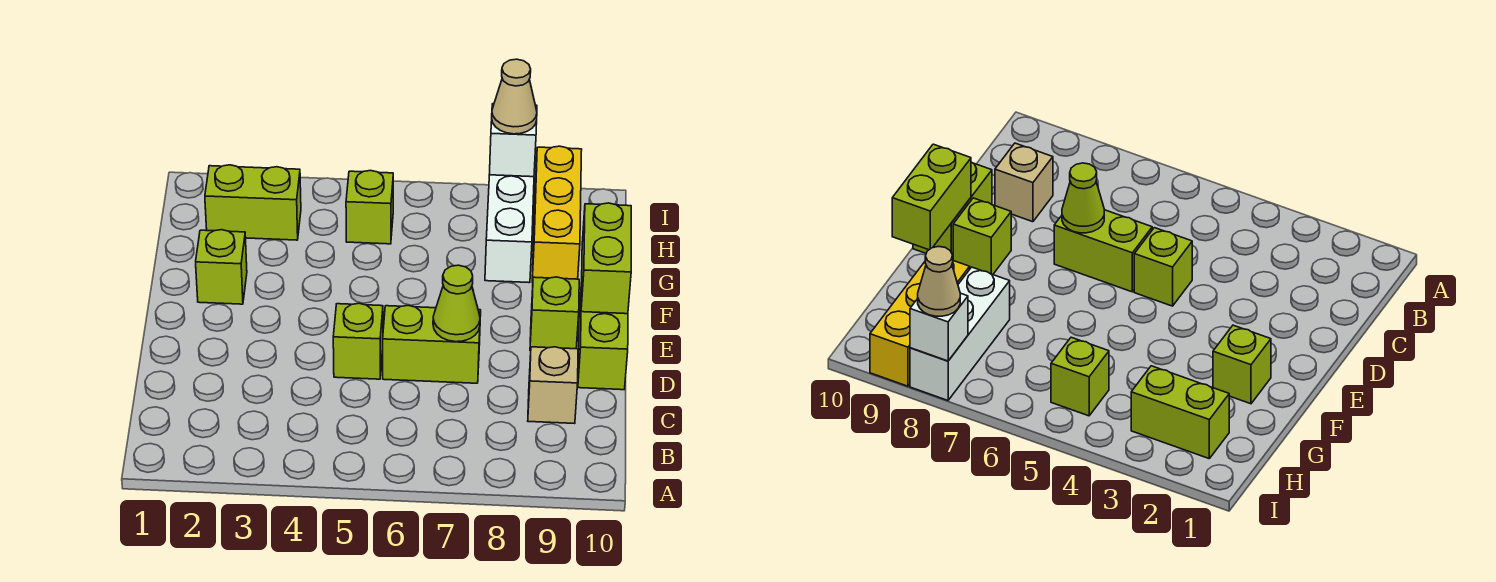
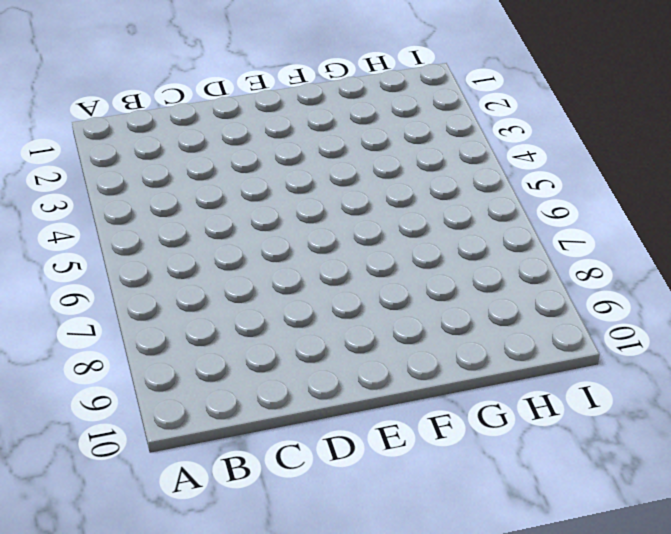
none -> tan brick C9 level 1
none -> lime brick D5 level 1
none -> lime brick D6:D7 level 1

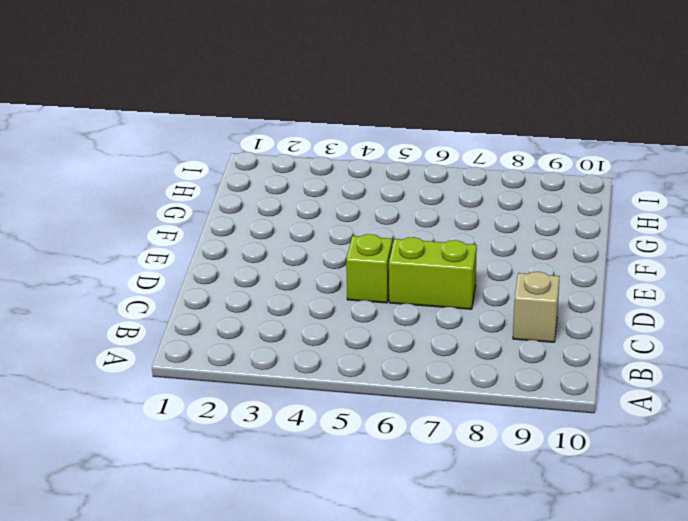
none -> lime brick D10:E10 level 1
none -> lime brick E9 level 1
none -> lime brick F2 level 1

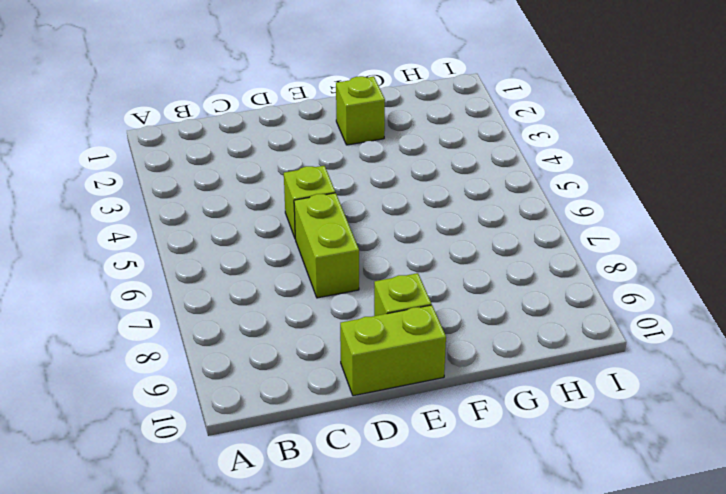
none -> tan brick C9 level 1
none -> white brick G8:I8 level 1
none -> yellow brick G9:I9 level 1

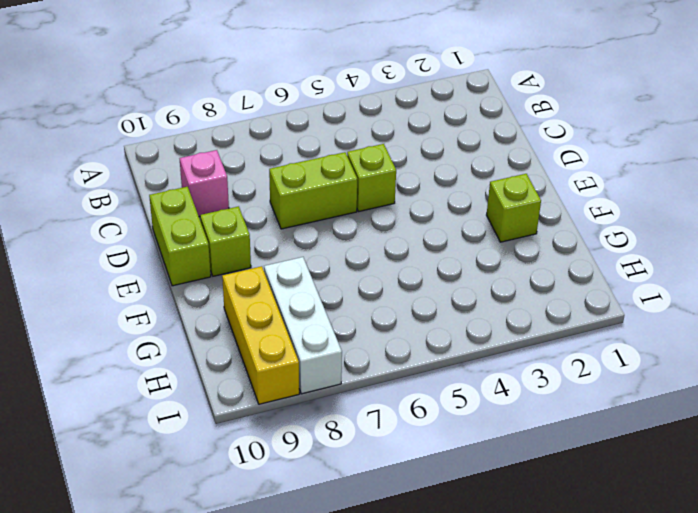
pink brick C9 level 1 -> tan brick C9 level 1
none -> lime brick H2:H3 level 1
none -> lime brick H5 level 1
none -> lime cone D7 level 2

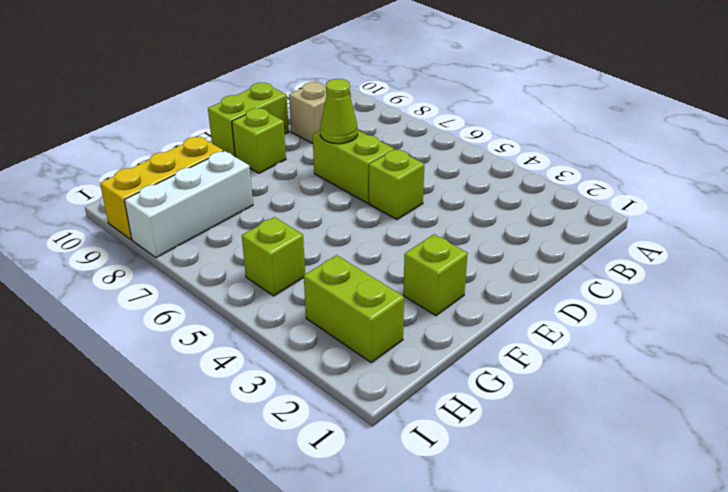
none -> lime brick E10:F10 level 2
none -> white brick I8 level 2
none -> tan cone I8 level 3

